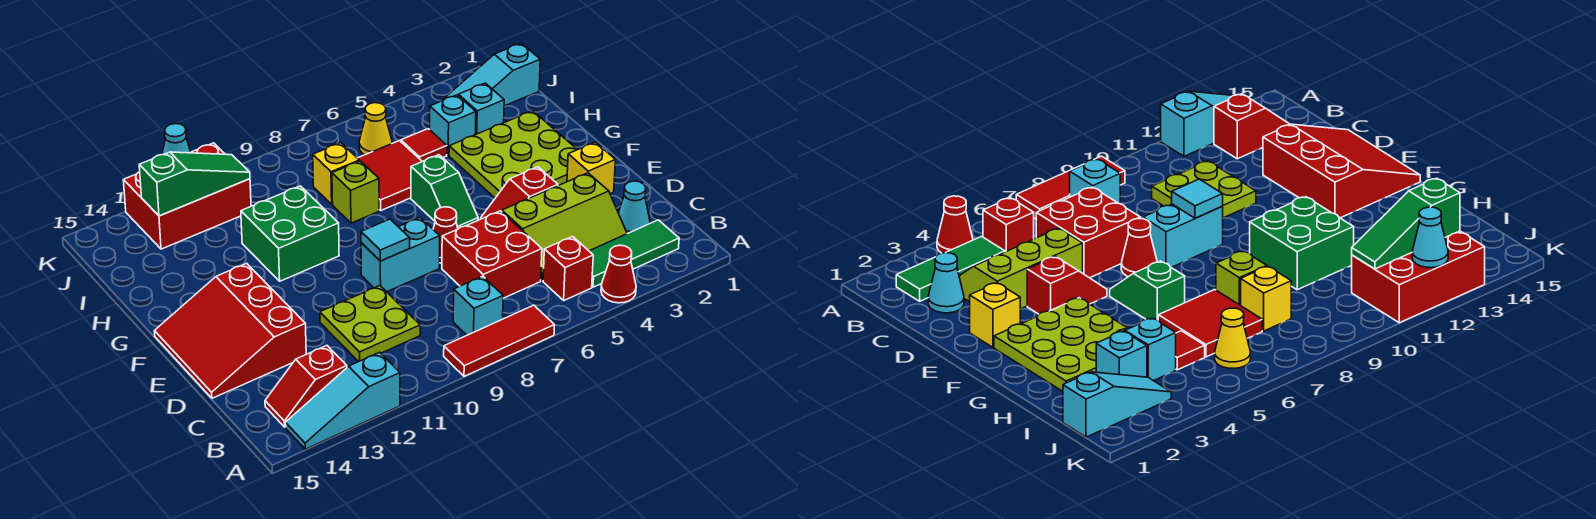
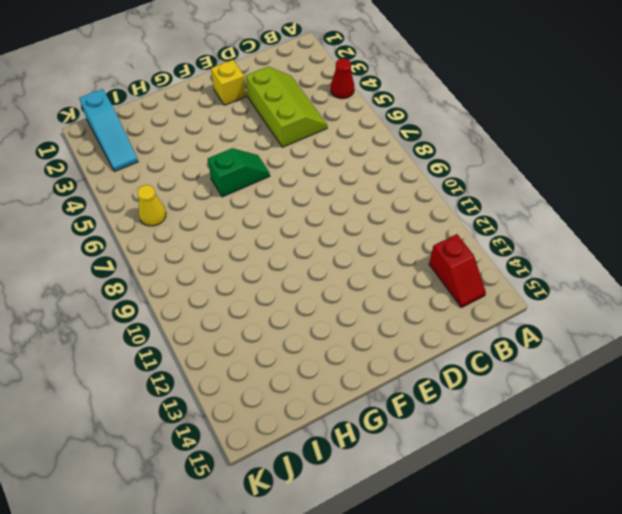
none -> red tile A7:A9 level 1
none -> cyan slope A12:A14 level 1 top 12
none -> green tile B2:B4 level 1
none -> red brick B5 level 1

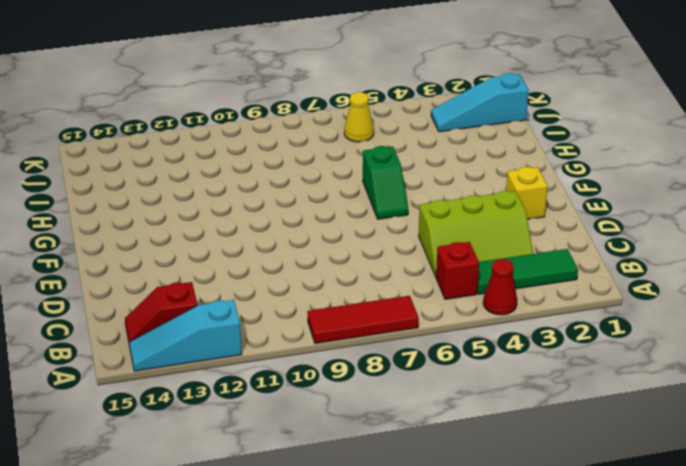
none -> cyan brick B8 level 1
none -> cyan cone C2 level 1
none -> red brick C6:D7 level 1
none -> lime plate C10:D11 level 1

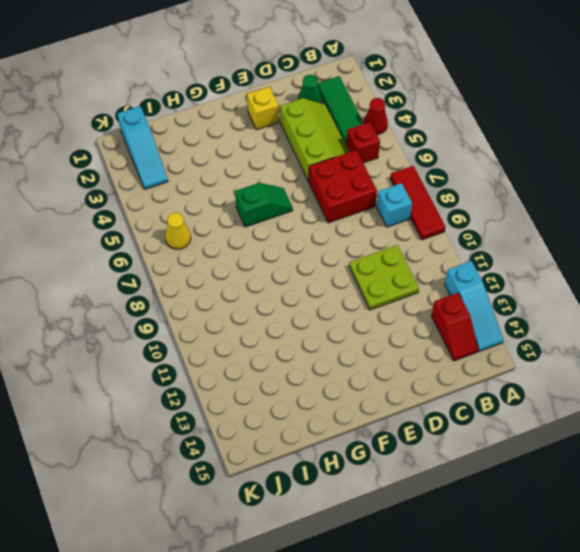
green cone C2 level 1 -> cyan cone C2 level 1
none -> red slope D13:F15 level 1 top 13
none -> red slope E4:E5 level 1 top 4
none -> red cone E7 level 1
none -> cyan brick E8:E9 level 1

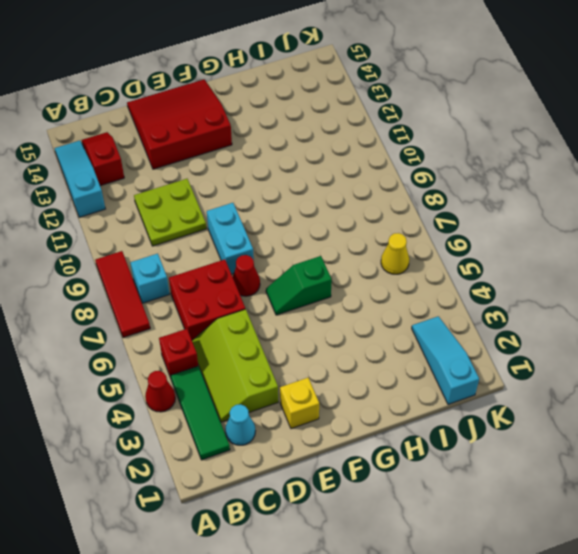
none -> red slope E4:E5 level 1 top 4
none -> lime plate F2:H4 level 1
none -> green brick G10:H11 level 1
none -> red tile H6:I7 level 1

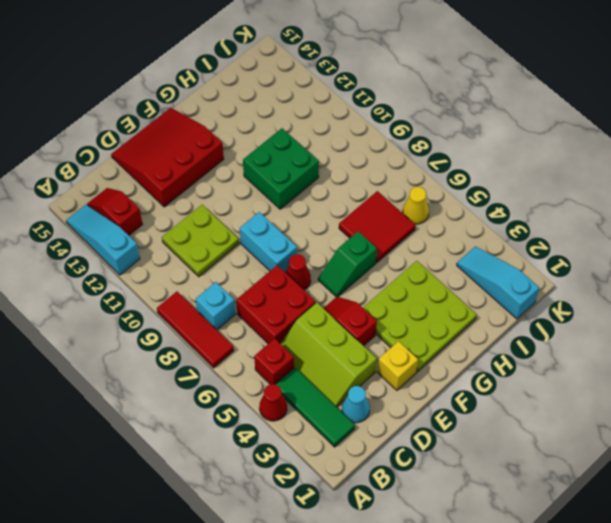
none -> lime brick H8 level 1
none -> cyan brick I3 level 1
none -> cyan brick I4 level 1
none -> red tile I5 level 1

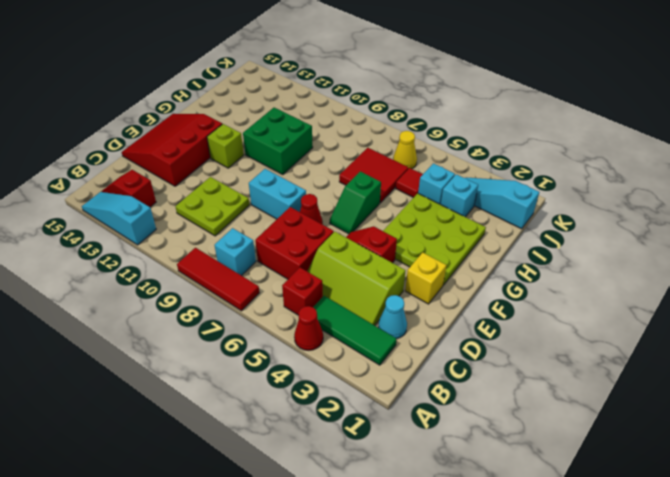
lime brick F12 level 1 -> lime brick H8 level 1
none -> yellow brick I8 level 1
none -> red brick J11:K13 level 1
none -> cyan tile E9 level 2
none -> green slope J11:J13 level 2 top 13

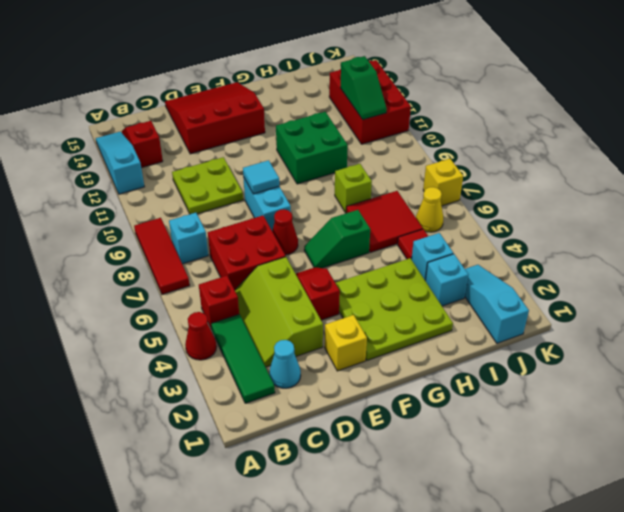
green slope J11:J12 level 2 top 12 -> green slope J11:J13 level 2 top 13
yellow brick K7 level 1 -> yellow brick I8 level 1
none -> cyan cone K12 level 2

